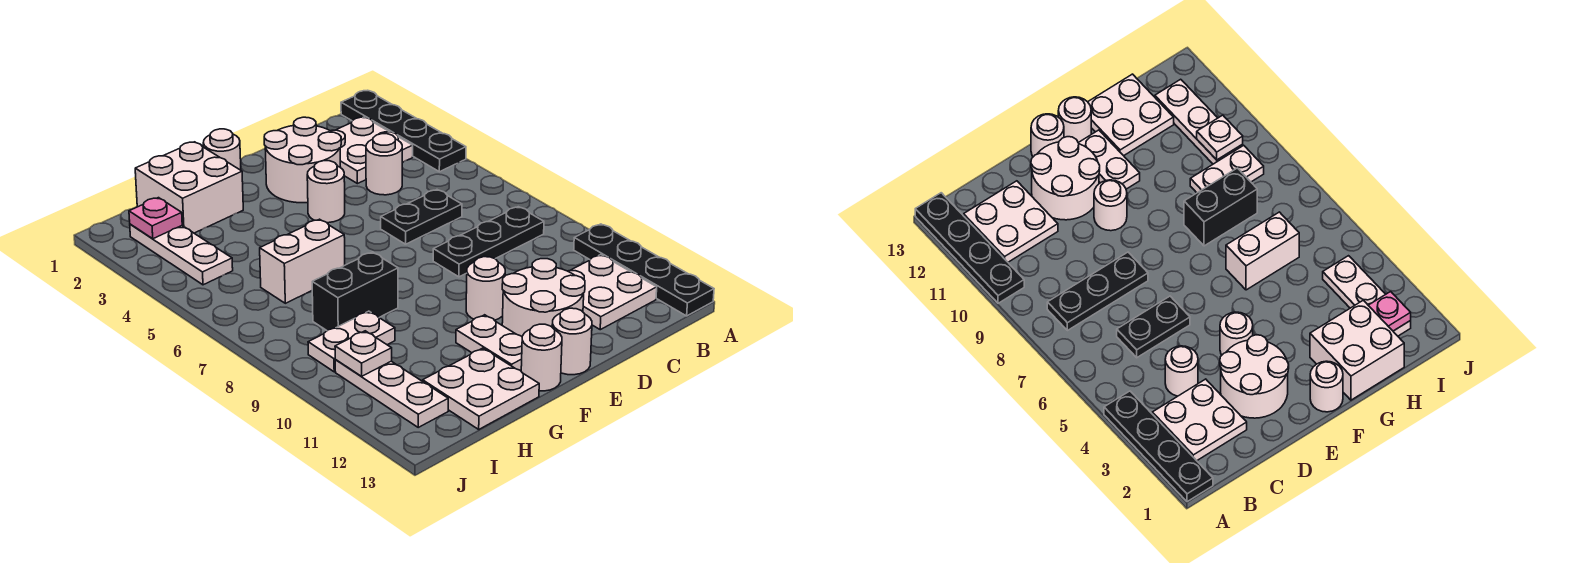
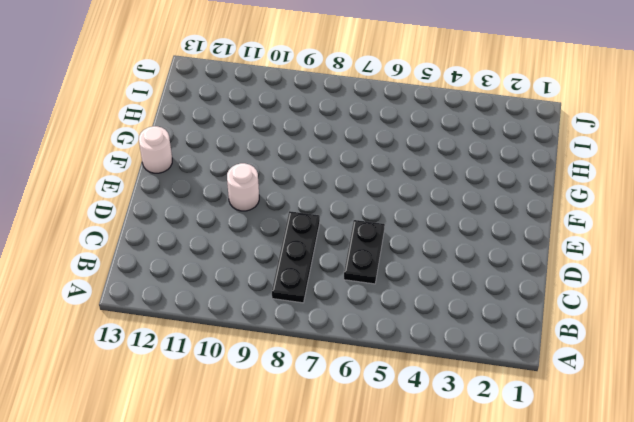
none -> black plate A1:A4 level 1
none -> black plate A10:A13 level 1
none -> white plate B2:C3 level 1

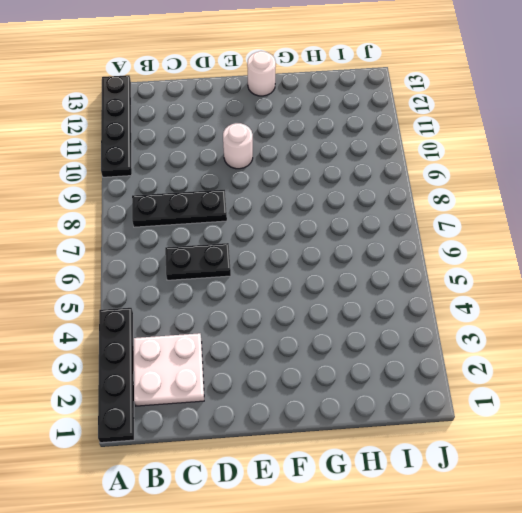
none -> white plate B11:C12 level 1
none -> white round brick C4 level 1
none -> white round brick D2:E3 level 1

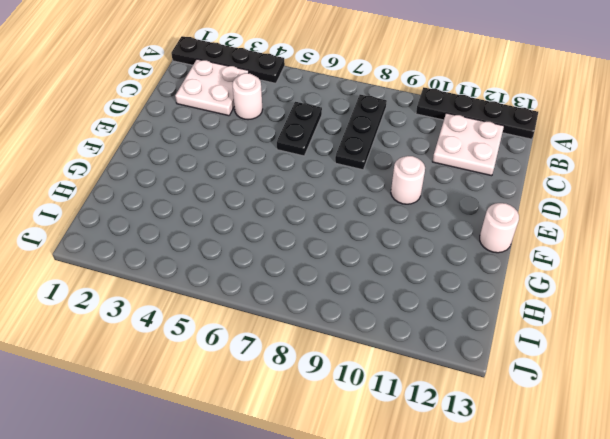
none -> white round brick D2:E3 level 1
none -> white round brick D11:E12 level 1
none -> white round brick E4 level 1

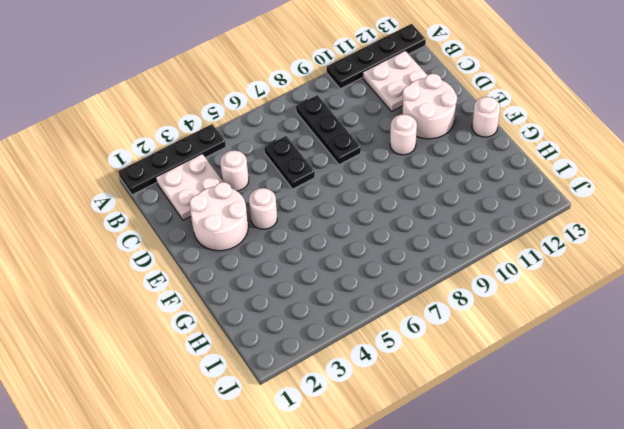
none -> white round brick E13 level 1
none -> white round brick F1 level 1
none -> white plate F11:F12 level 1

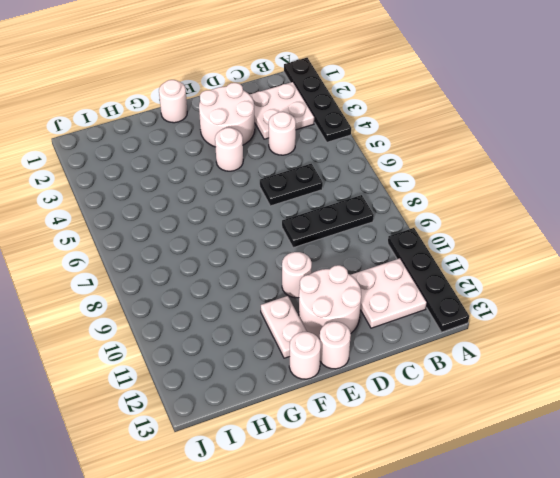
none -> white brick G1:H2 level 1
none -> white brick G6:H6 level 1
none -> black brick G8:H8 level 1

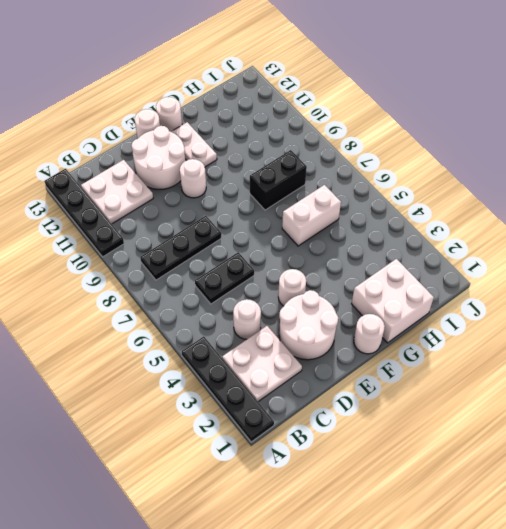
none -> white plate G12:H13 level 1
none -> white plate H9:I9 level 1
none -> white plate I2:I4 level 1

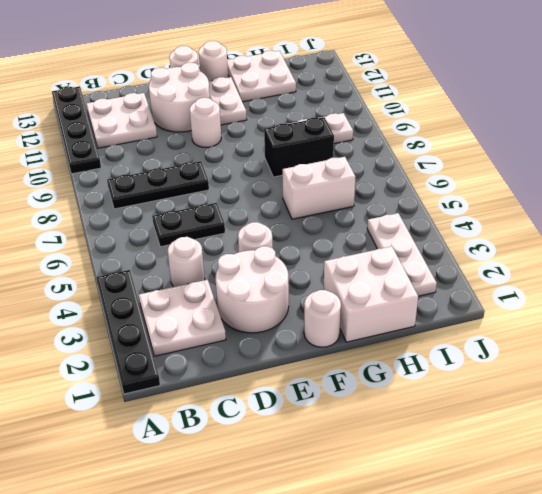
none -> white plate I10:I12 level 1
none -> pink plate I2 level 2
none -> white plate I10 level 2

